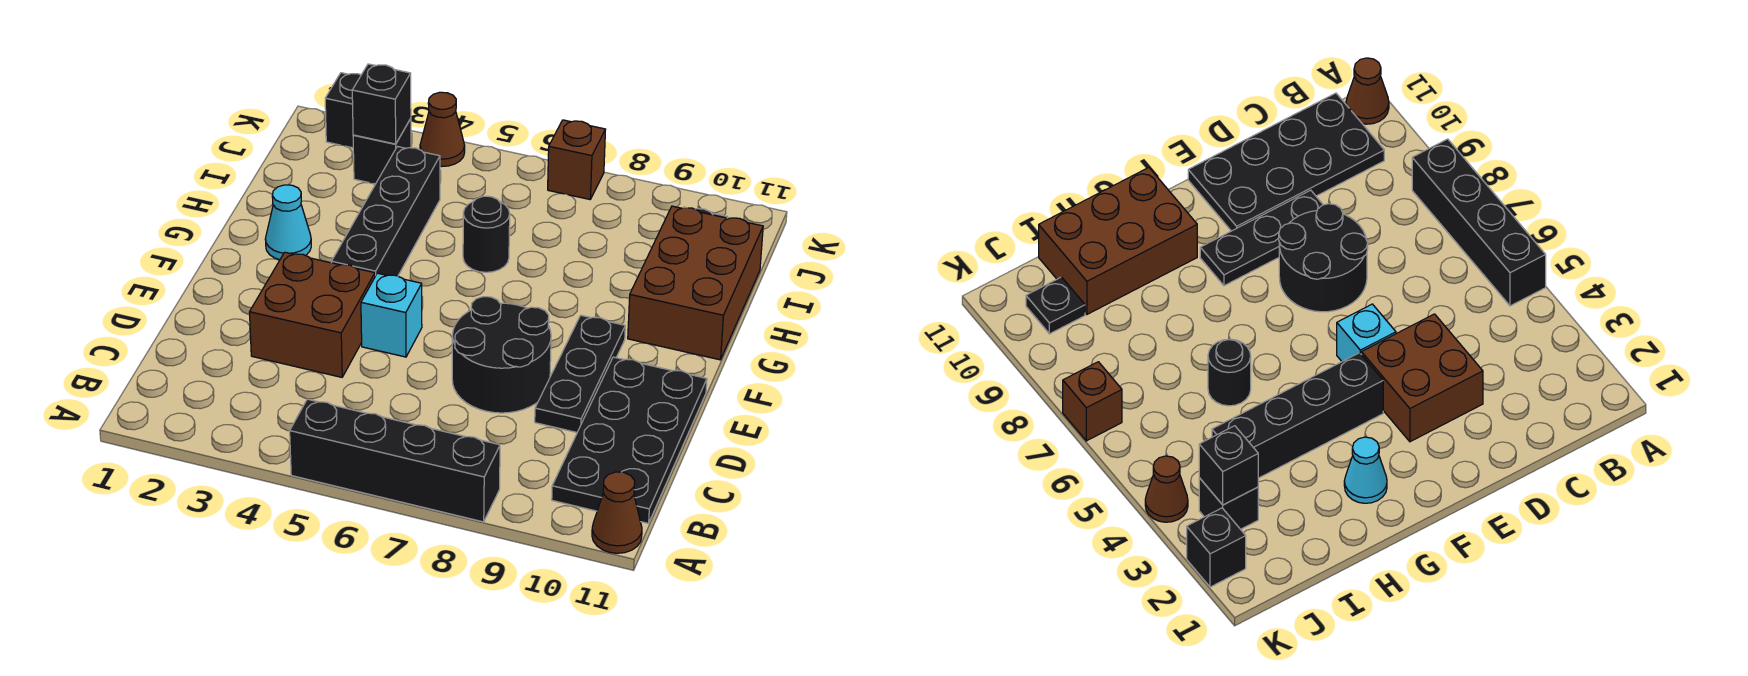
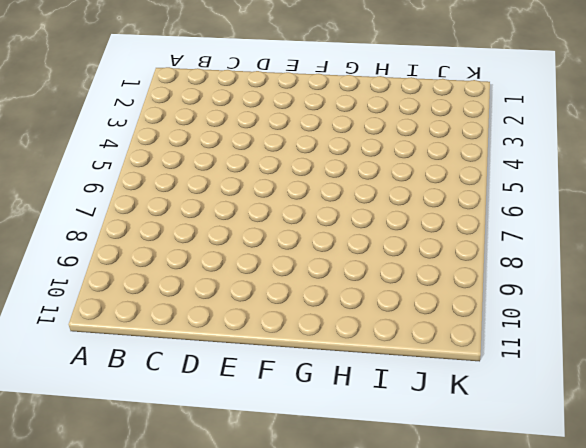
none -> black brick A5:A8 level 1
none -> brown cone A11 level 1
none -> black plate B10:E11 level 1

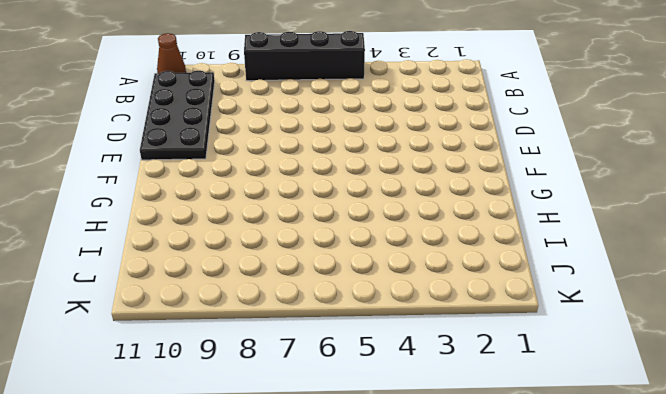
none -> brown brick D3:E4 level 1
none -> black round brick D7:E8 level 1
none -> black plate D9:F9 level 1

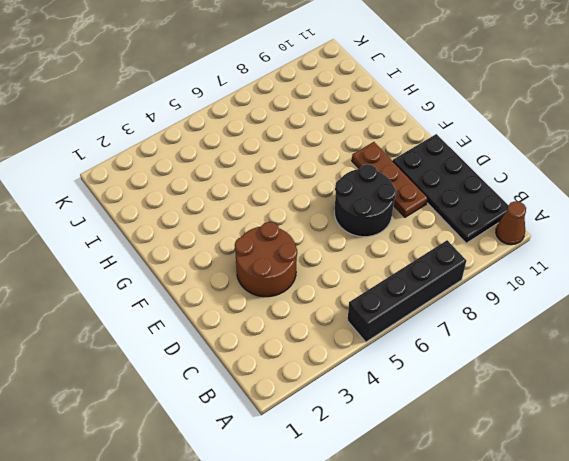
brown round brick D3:E4 level 1 -> brown brick D3:E4 level 1
brown plate D9:F9 level 1 -> black plate D9:F9 level 1
none -> cyan brick E5 level 1
none -> black brick F4:I4 level 1
none -> cyan cone G2 level 1

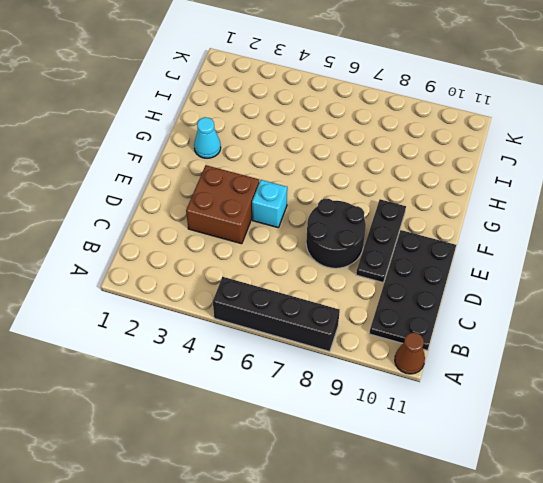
none -> black brick F4:I4 level 1
none -> brown brick G10:I11 level 1
none -> black round brick H6 level 1

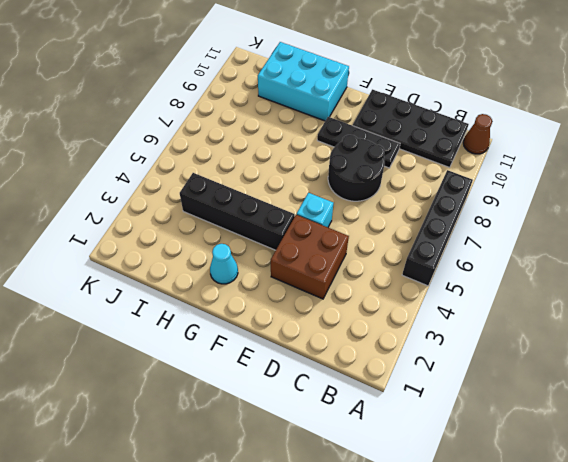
cyan brick G10:I11 level 1 -> brown brick G10:I11 level 1
none -> black round brick H6 level 1
none -> black brick J3 level 1
none -> black plate J10 level 1

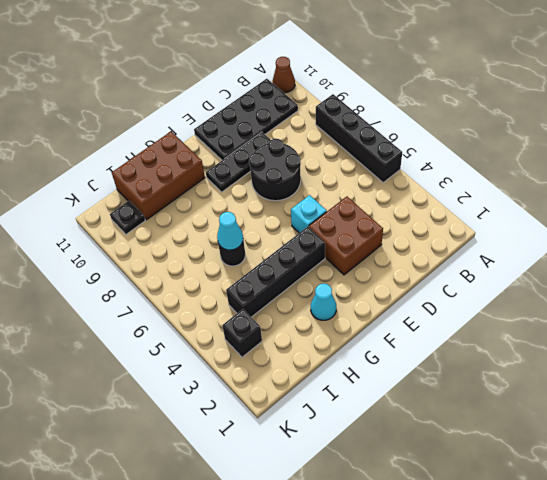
cyan cone H6 level 2 -> none
none -> black brick K2 level 1
none -> brown cone K4 level 1
none -> brown brick K7 level 1

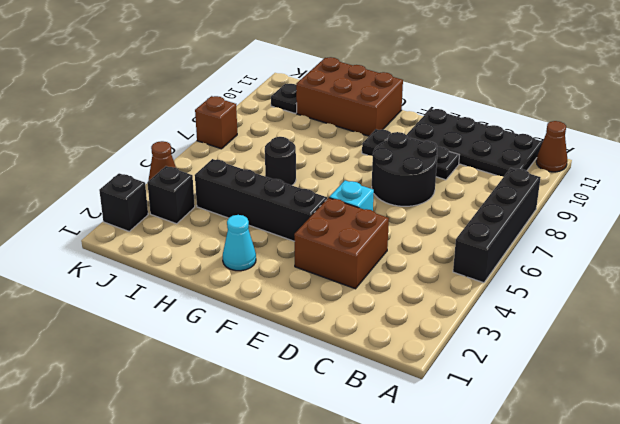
none -> black brick J3 level 2

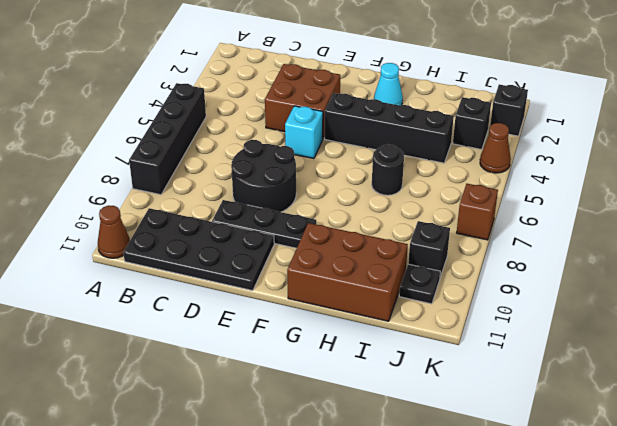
black brick J9 level 1 -> black brick J3 level 2

